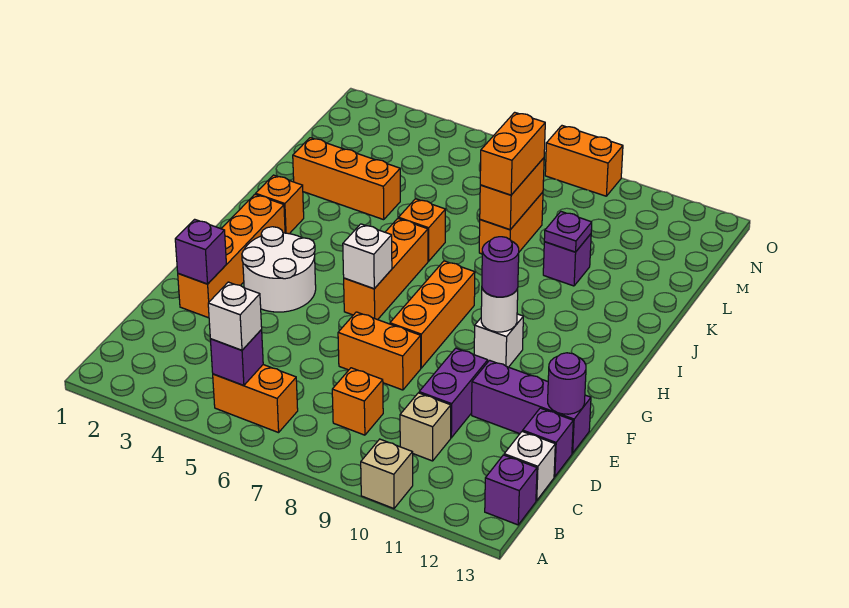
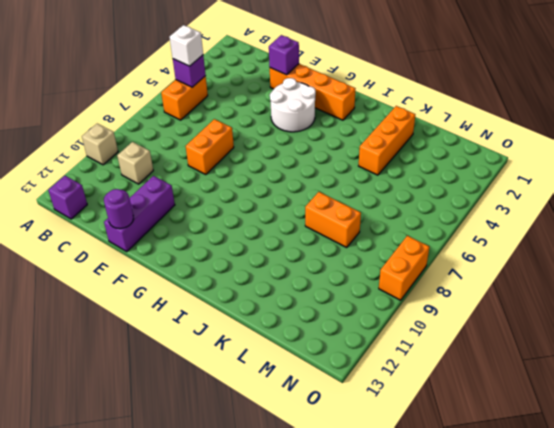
none -> orange brick C8 level 1
none -> white brick C13 level 1
none -> purple brick D10:E10 level 1
none -> purple brick D13 level 1

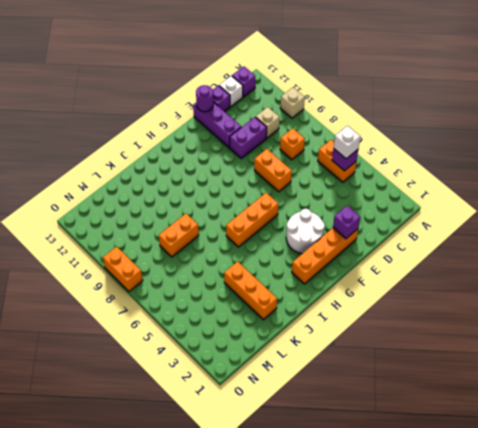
none -> orange brick F8:H8 level 1
none -> white brick G10 level 1
none -> orange brick I2 level 1
none -> orange brick J6 level 1

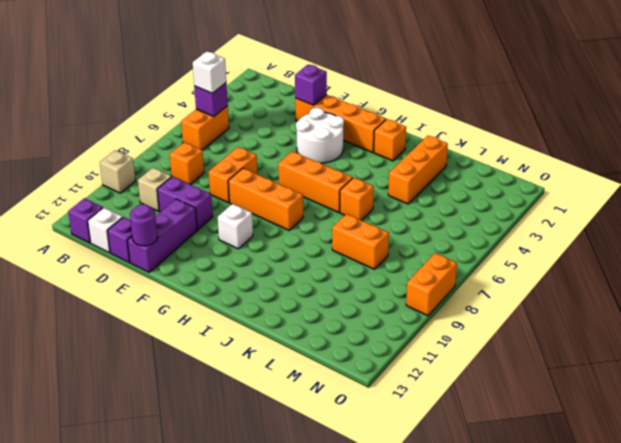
none -> purple brick K10 level 1
none -> white brick G6 level 2
none -> white round brick G10 level 2
none -> orange brick K8:L8 level 2

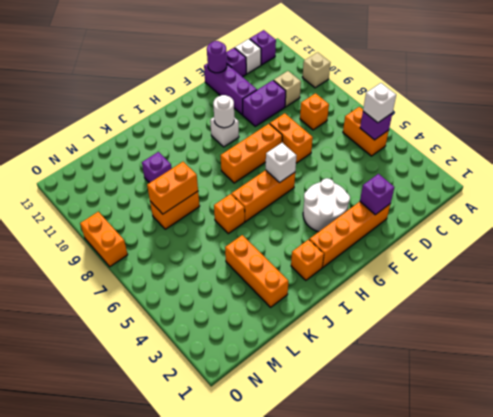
none -> purple plate K10 level 2
none -> purple round brick G10 level 3
none -> orange brick K8:L8 level 3

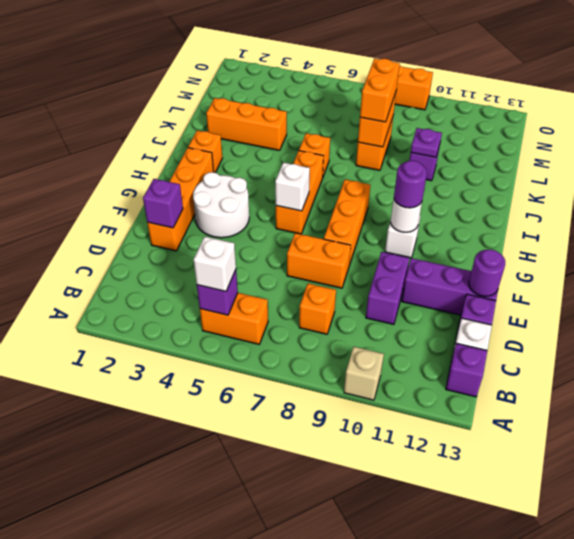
none -> tan brick C10 level 1

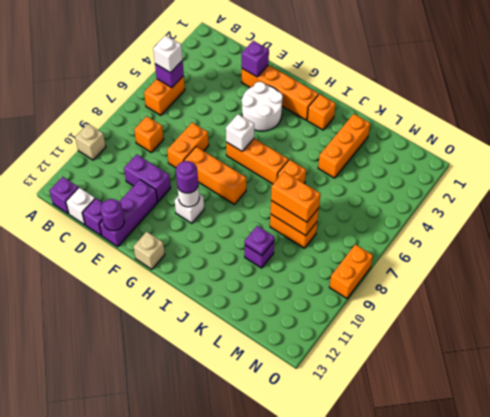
tan brick G13 level 1 -> tan brick C10 level 1

